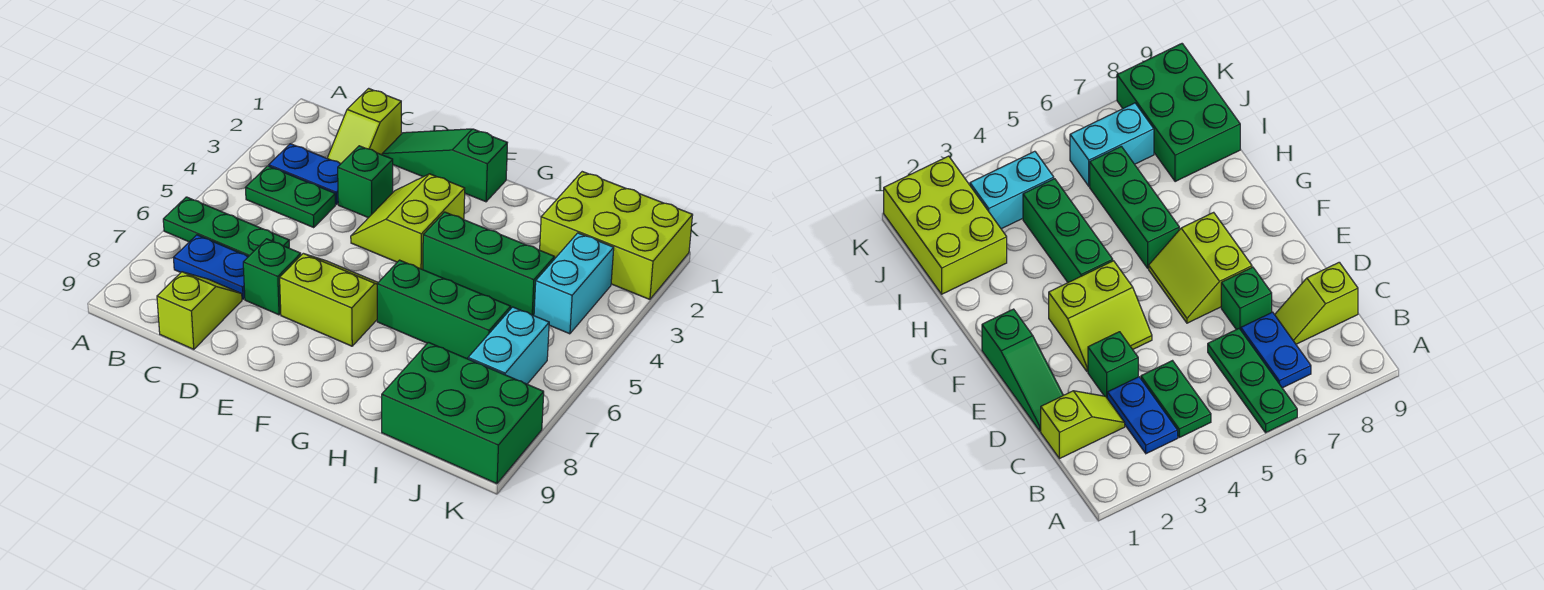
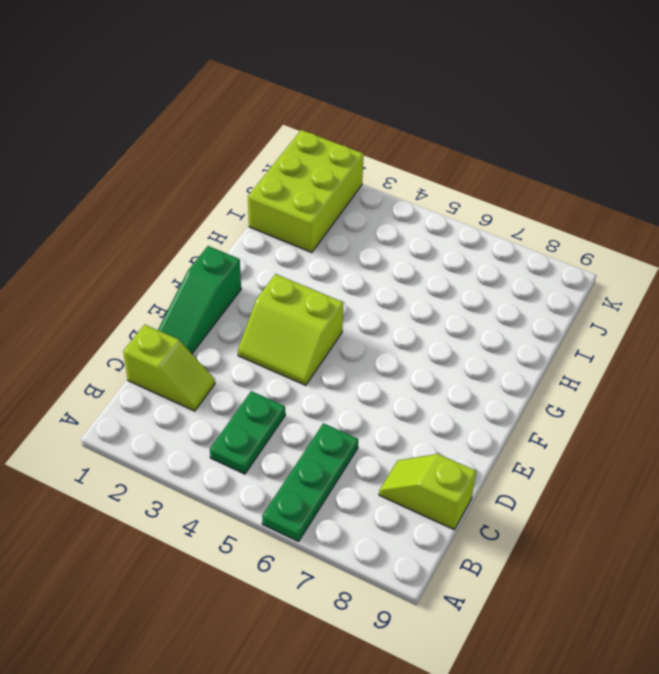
none -> blue plate B3:C3 level 1
none -> blue plate B7:C7 level 1
none -> green brick D3 level 1

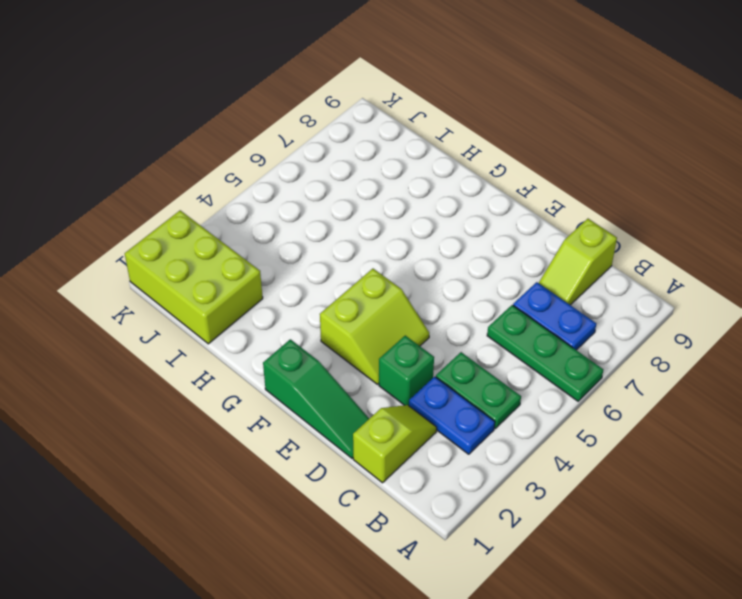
none -> green brick D7 level 1
none -> lime slope E6:F7 level 1 top 7
none -> green brick G4:I4 level 1

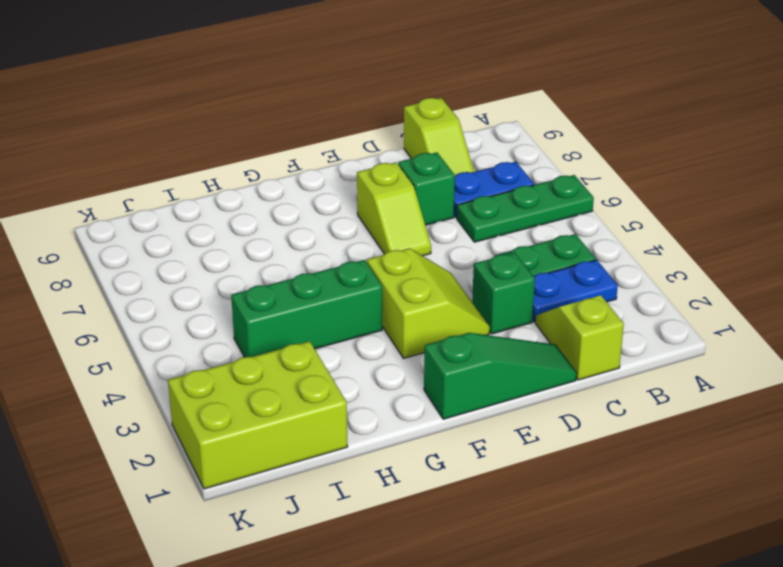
lime slope E6:E7 level 1 top 7 -> lime slope E6:F7 level 1 top 7
none -> green brick G6:I6 level 1
none -> green brick I8:K9 level 1
none -> cyan brick J3:J4 level 1

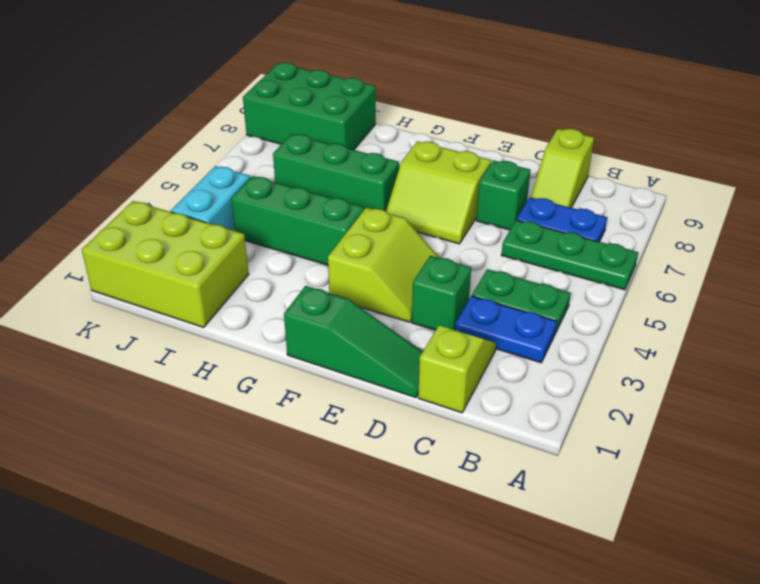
none -> cyan brick J6:J7 level 1

